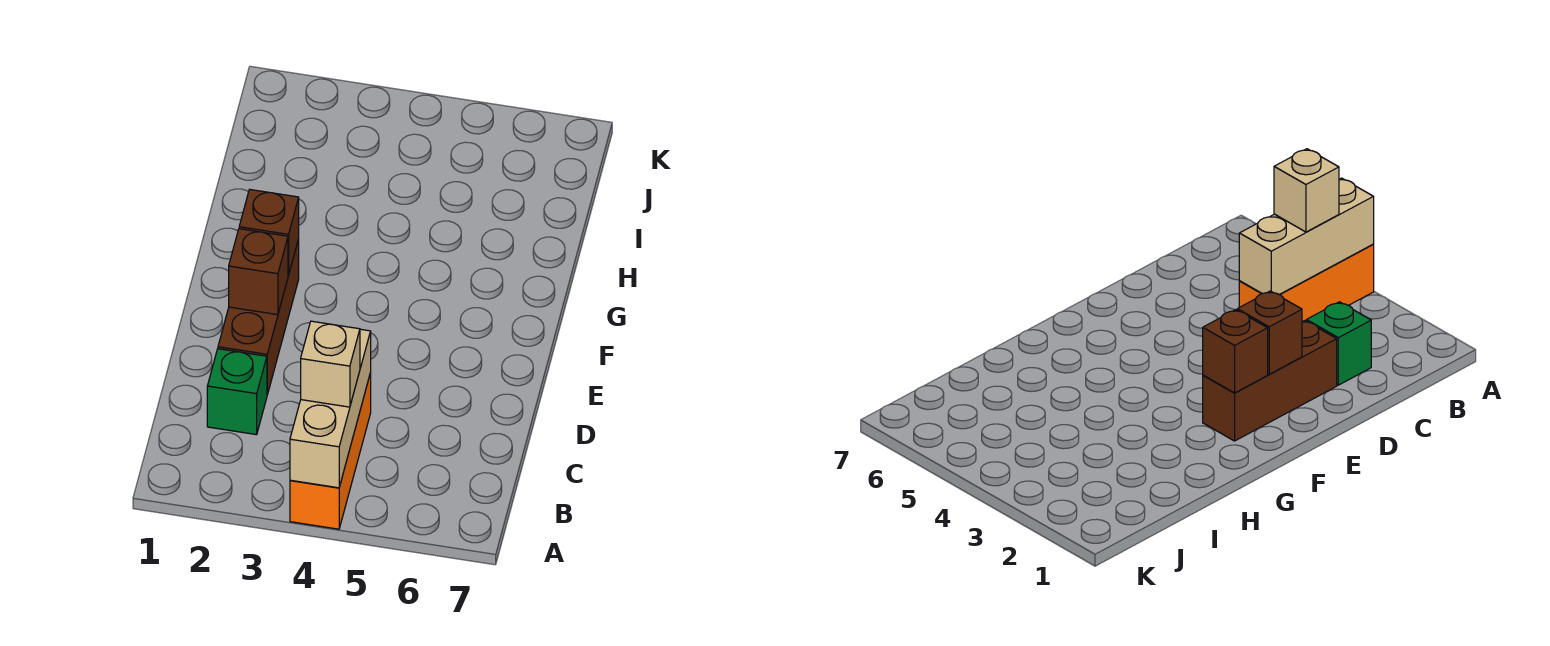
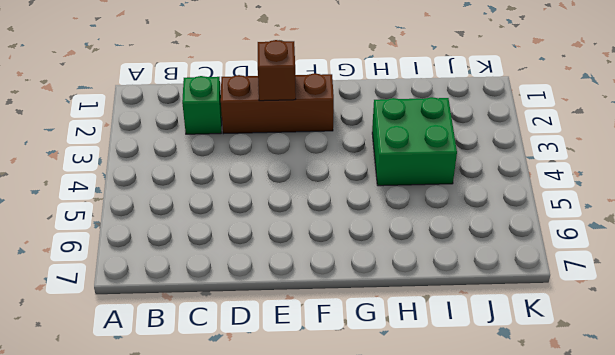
green brick H3:I4 level 1 -> none
none -> orange brick A4:C4 level 1
none -> tan brick A4:C4 level 2

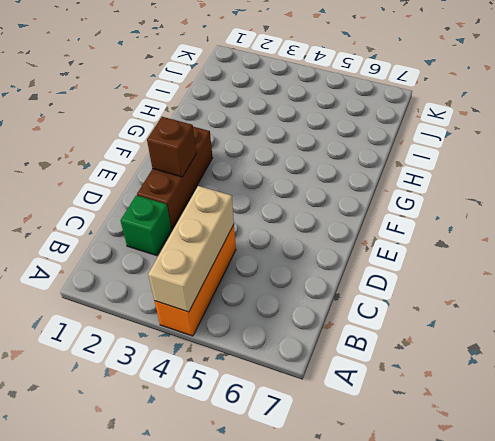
none -> brown brick F2 level 2
none -> tan brick B4 level 3

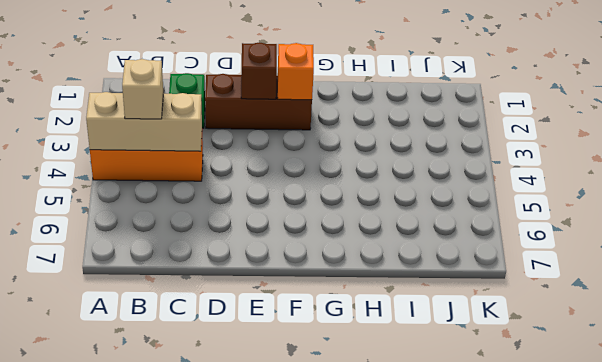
orange brick F2 level 2 -> brown brick F2 level 2

